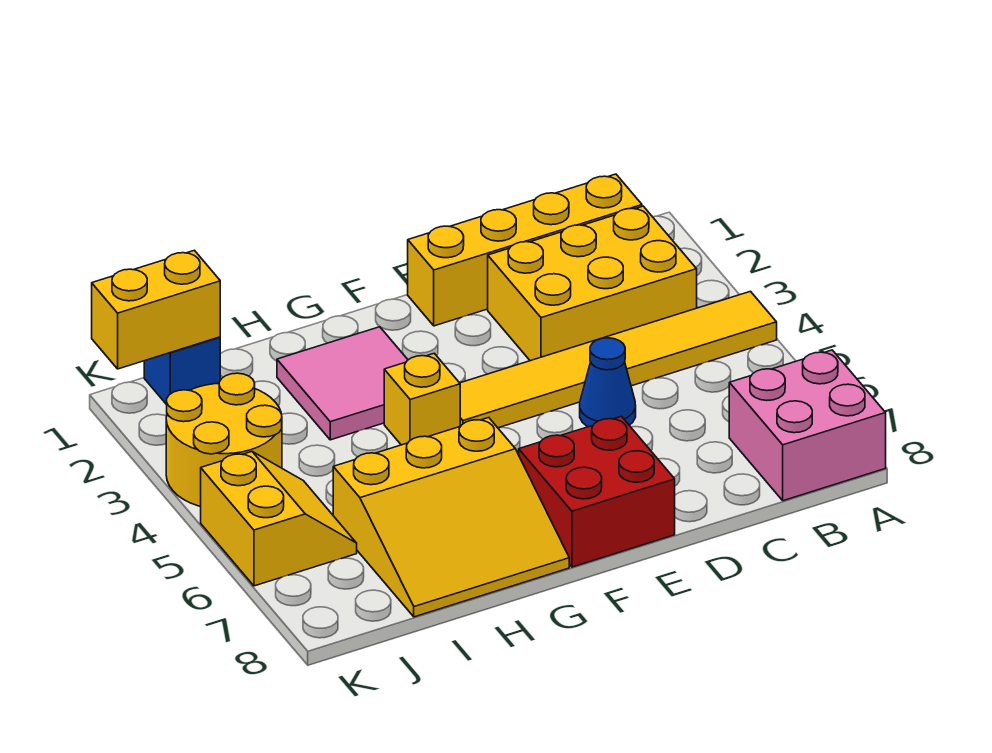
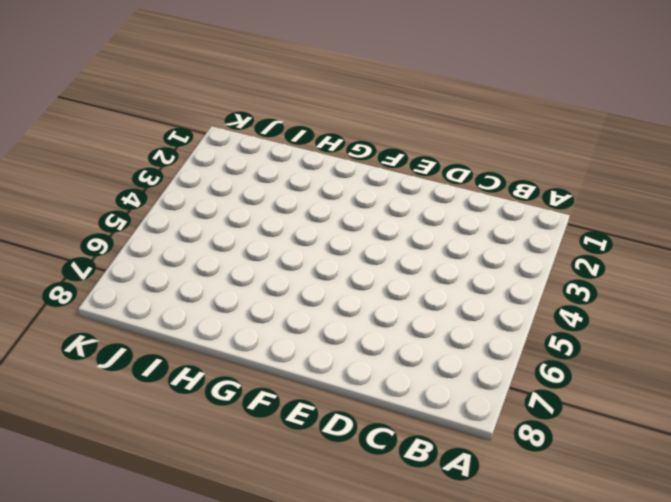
none -> yellow tile A4:F4 level 1
none -> pink brick A7:B8 level 1
none -> yellow brick B1:E1 level 1

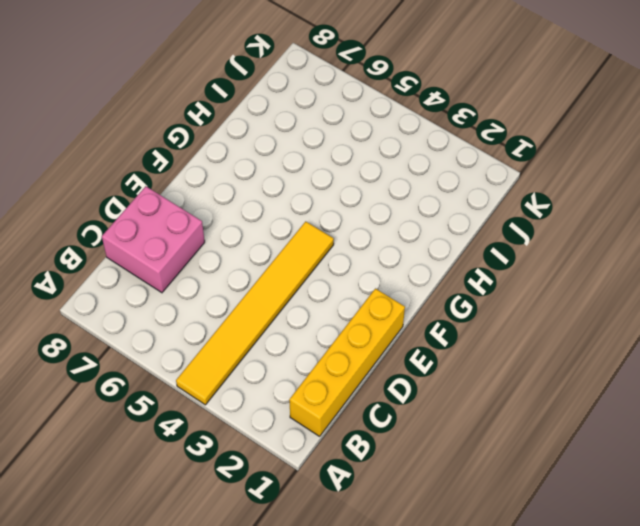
pink brick C7:D8 level 1 -> pink brick A7:B8 level 1
none -> yellow brick B2:D3 level 1
none -> blue cone D5 level 1
none -> red brick E7:F8 level 1

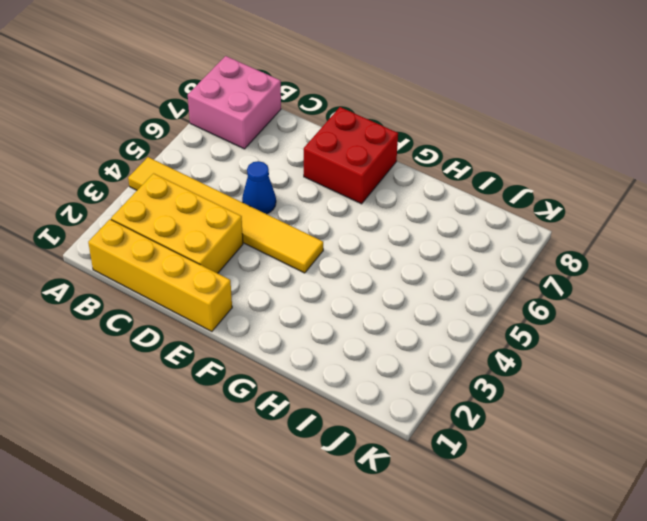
none -> pink tile G2:H3 level 1
none -> yellow brick G4 level 1
none -> yellow slope G6:I8 level 1 top 6

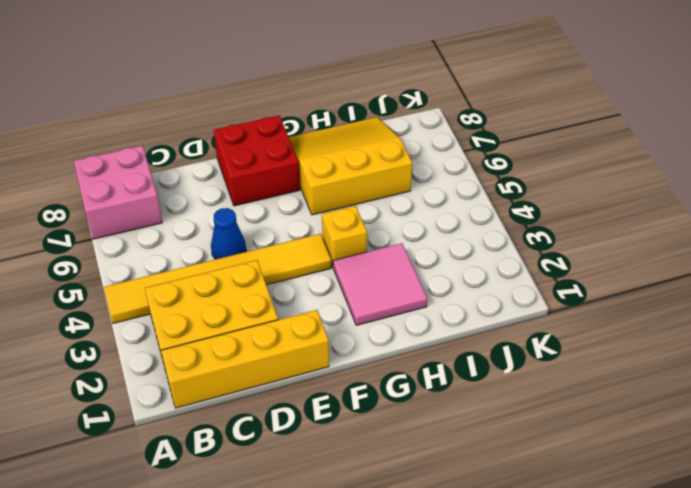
none -> blue brick J1 level 1
none -> yellow round brick J3:K4 level 1
none -> yellow slope J5:K6 level 1 top K

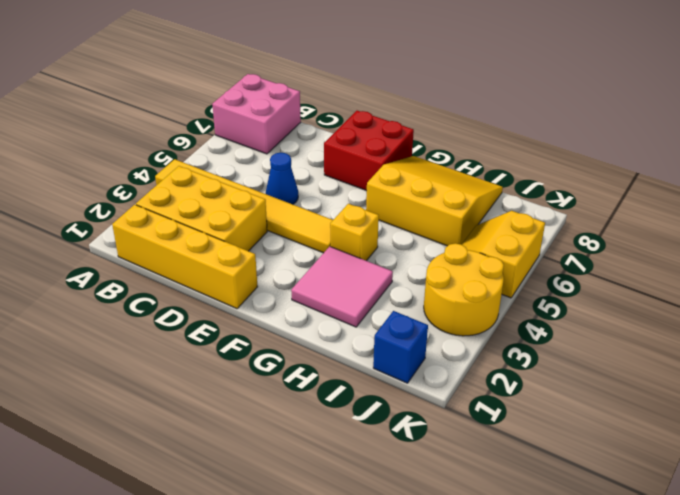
none -> yellow brick J1:K1 level 2

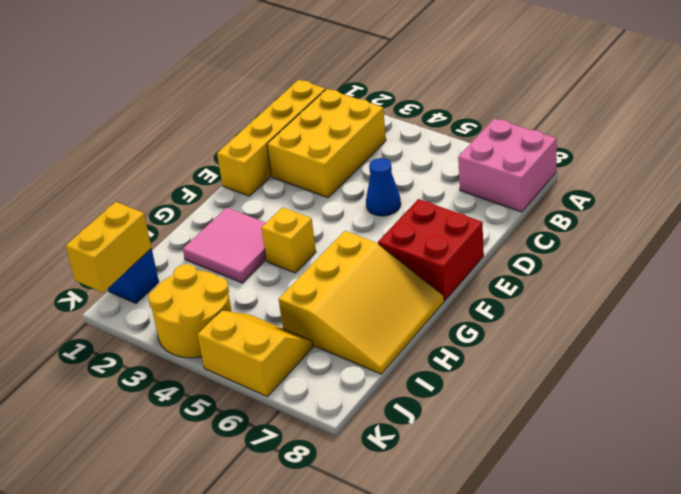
none -> yellow tile A4:F4 level 1

